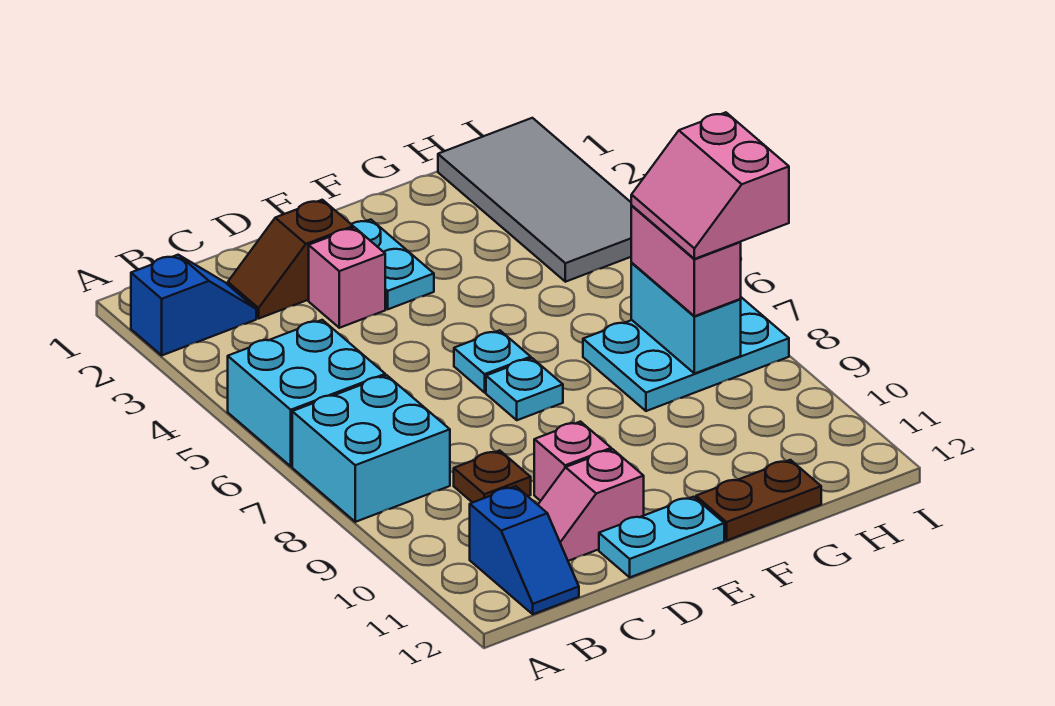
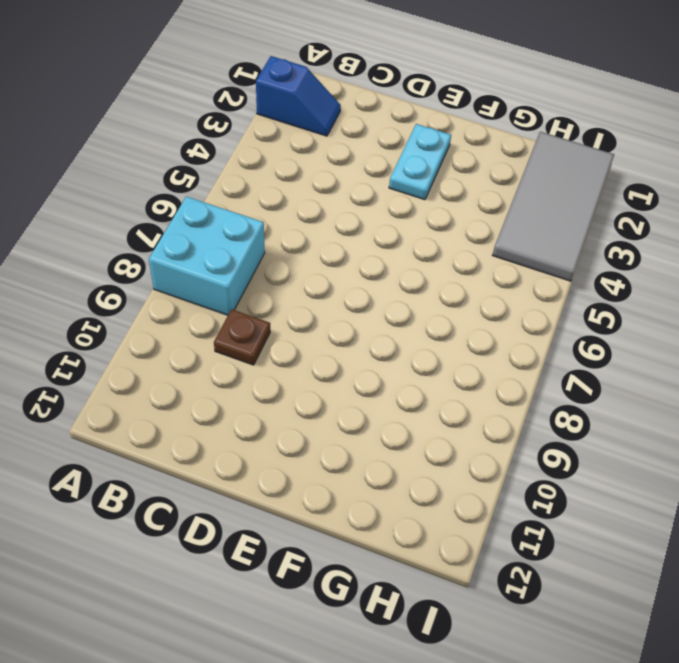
none -> cyan brick A5:B6 level 1
none -> blue slope B11:B12 level 1 top 11
none -> brown slope C2:D2 level 1 top D

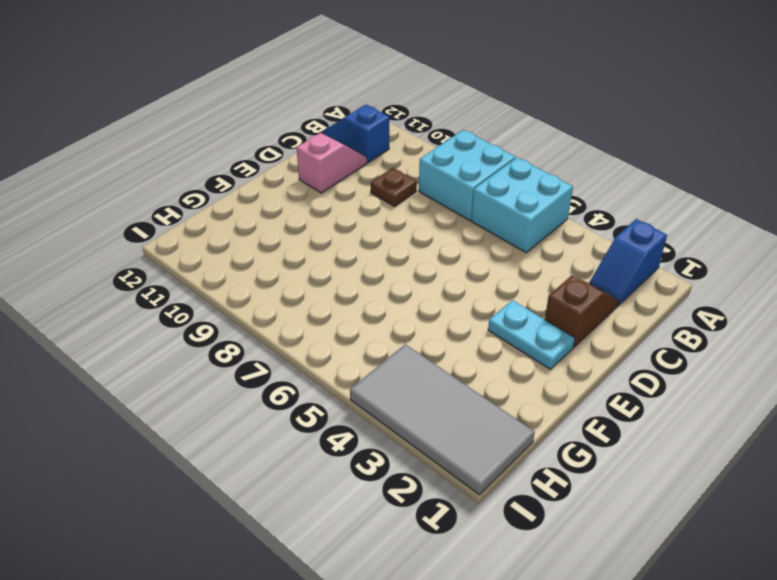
none -> pink brick D3 level 1
none -> pink brick D10 level 1
none -> cyan plate D12:E12 level 1

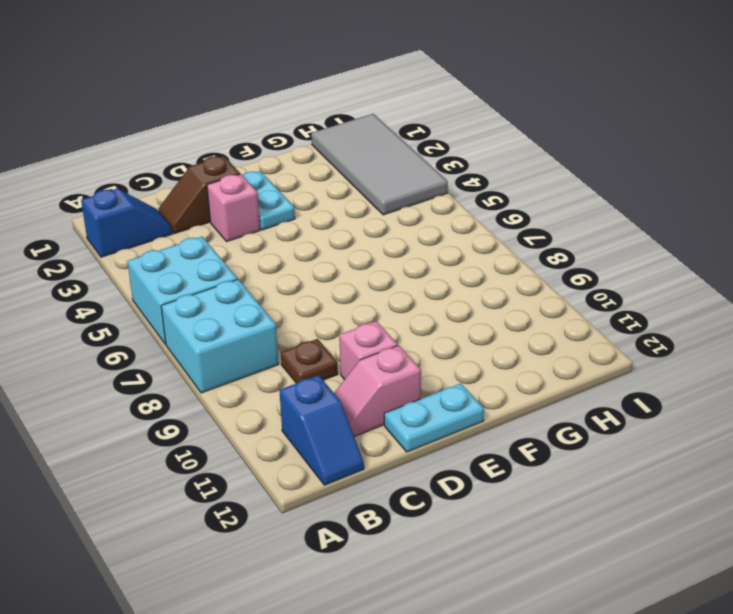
none -> cyan plate E6 level 1
none -> cyan plate E7 level 1
none -> brown plate F12:G12 level 1

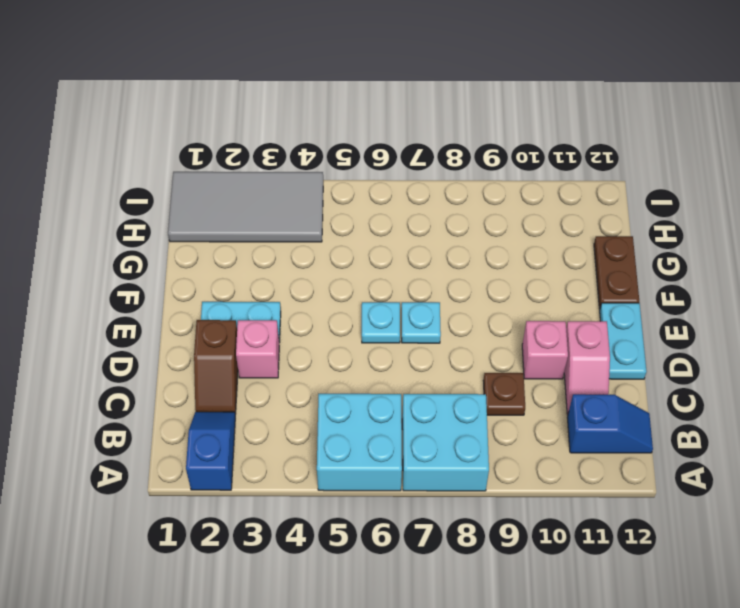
none -> cyan plate G7:I8 level 1
none -> cyan brick H7:H8 level 2
none -> pink brick H7:H8 level 3

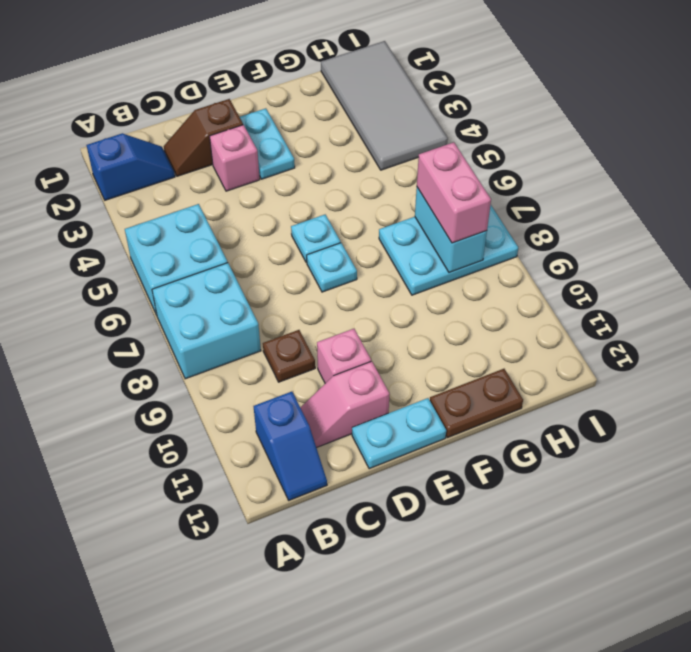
none -> pink slope H7:I8 level 4 top I

